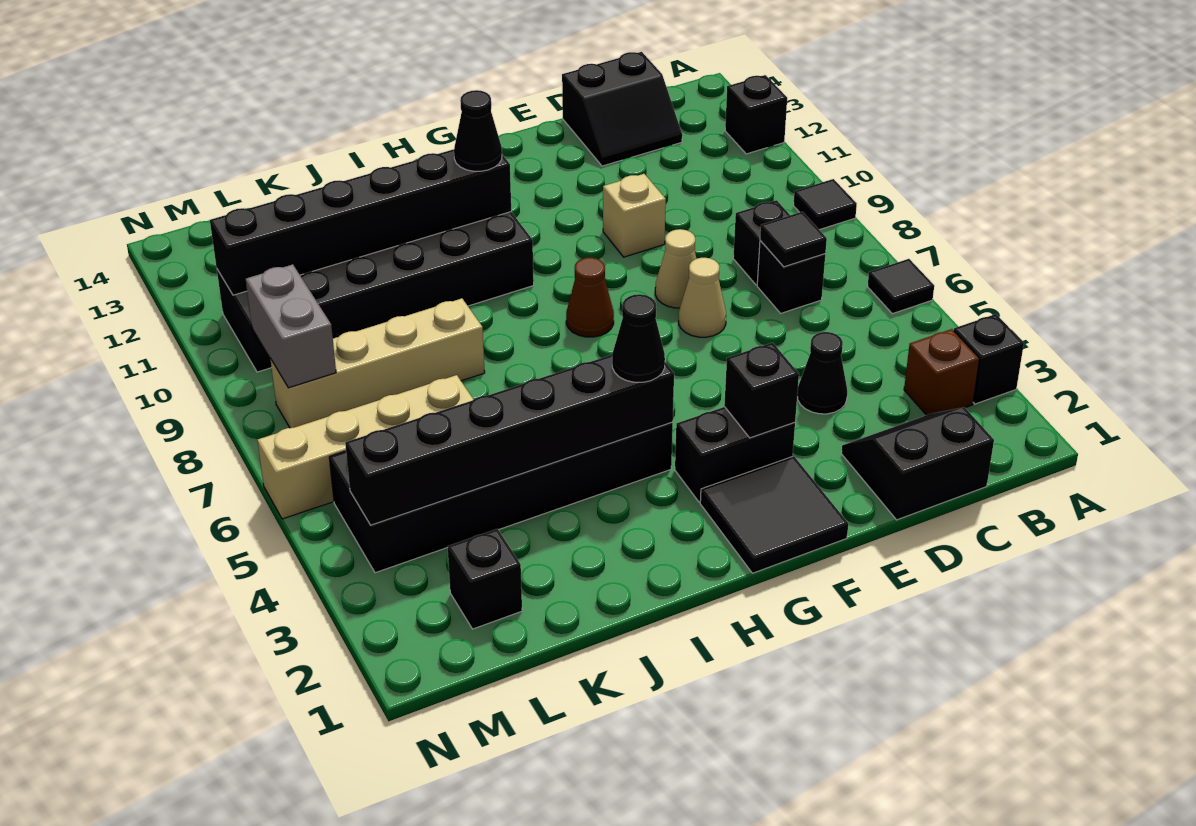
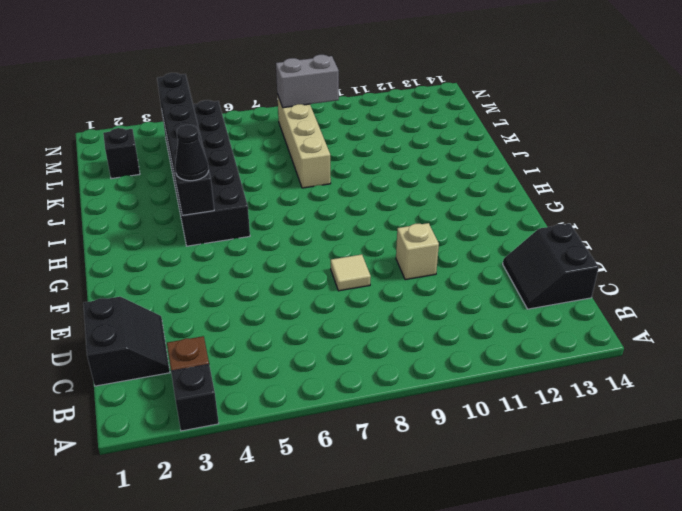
tan tile E8 level 1 -> tan cone E8 level 1
none -> black tile A6 level 1
none -> black tile A9 level 1
none -> black brick A12 level 1

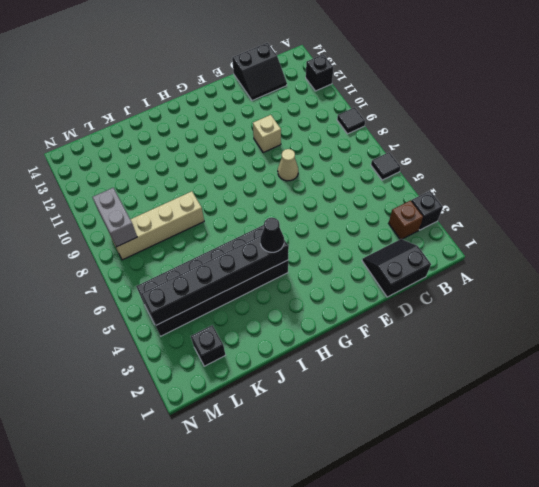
none -> black brick C7 level 1
none -> black brick C8 level 1
none -> black cone D4 level 1

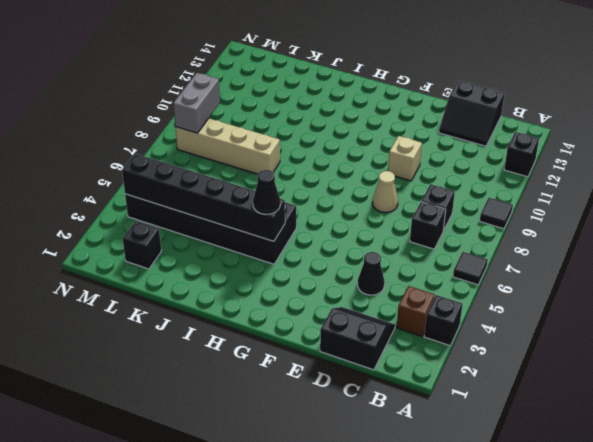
none -> tan cone E7 level 1
none -> black tile F1:G2 level 1
none -> black brick F3:G3 level 1

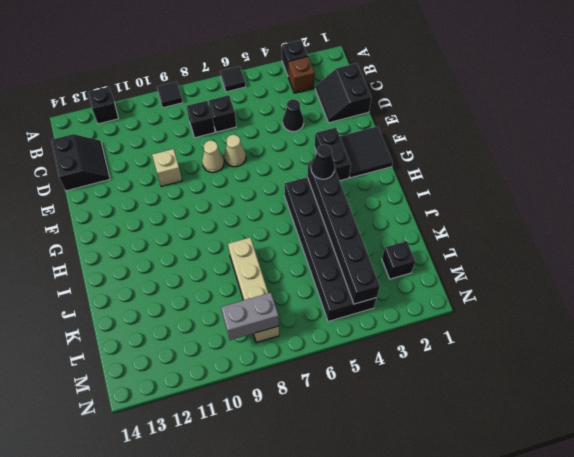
none -> brown cone G8 level 1
none -> black brick H10:M11 level 1
none -> tan brick K6:N6 level 1

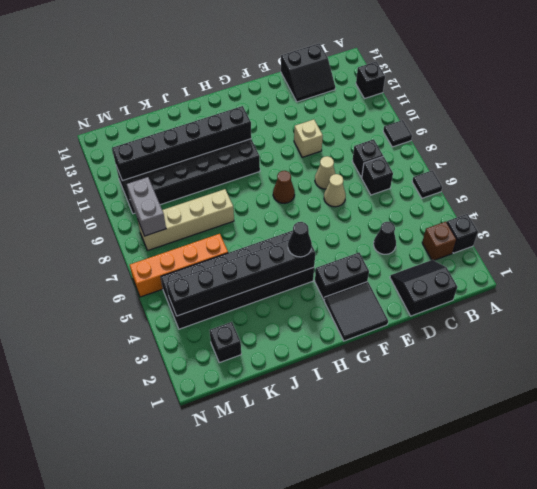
orange brick K6:N6 level 1 -> tan brick K6:N6 level 1
none -> black tile C7 level 2
none -> black brick F3 level 2
none -> black cone H11 level 3

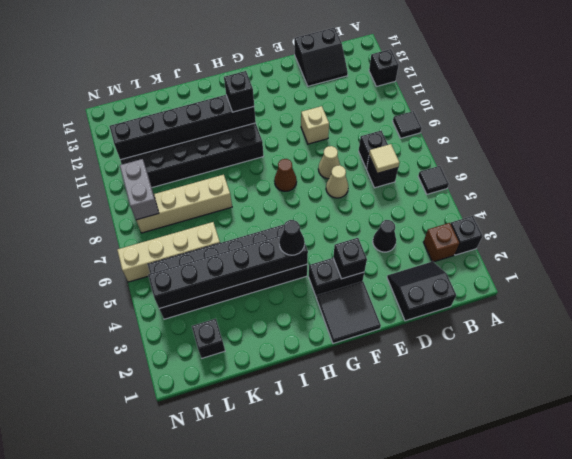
tan tile C7 level 2 -> black tile C7 level 2
black brick H11 level 3 -> black cone H11 level 3

